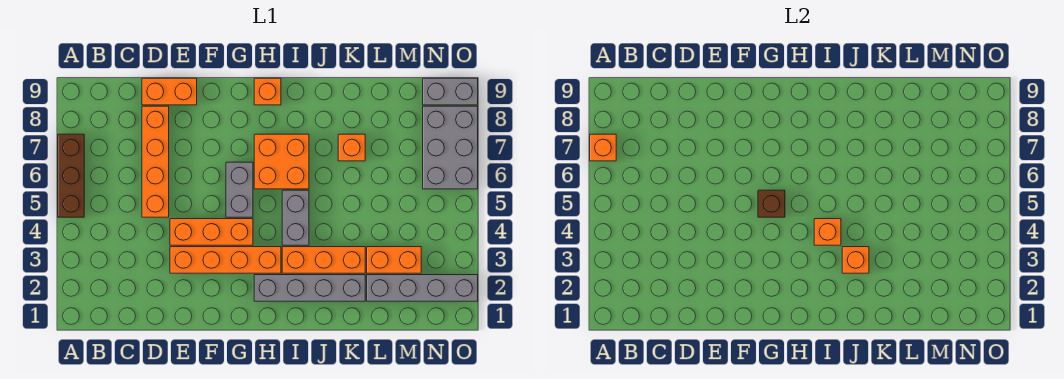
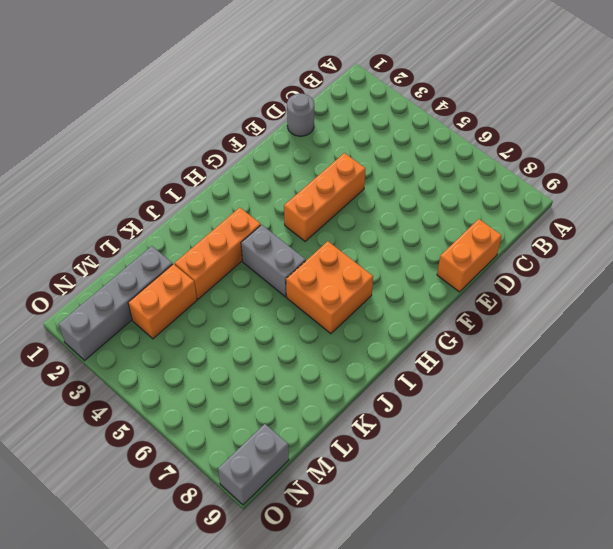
grey round brick D1 level 1 -> none
none -> brown brick A5:A7 level 1
none -> orange brick D5:D8 level 1
none -> orange brick E3:H3 level 1

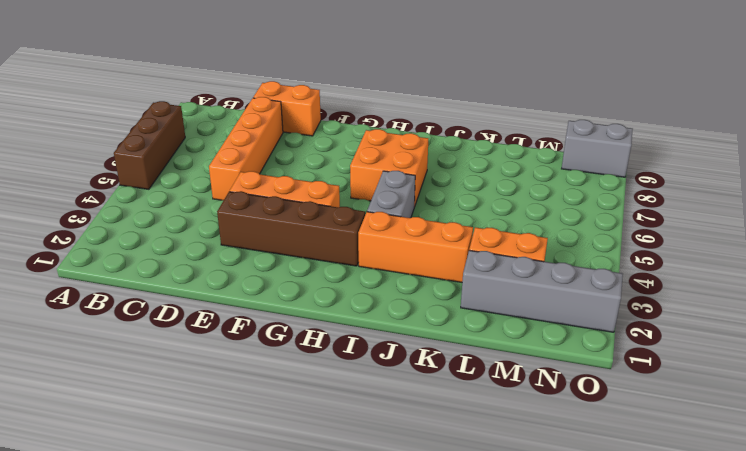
brown brick E3:H3 level 1 -> orange brick E3:H3 level 1
none -> grey brick G5:G6 level 1
none -> grey brick H2:K2 level 1
none -> orange brick H9 level 1

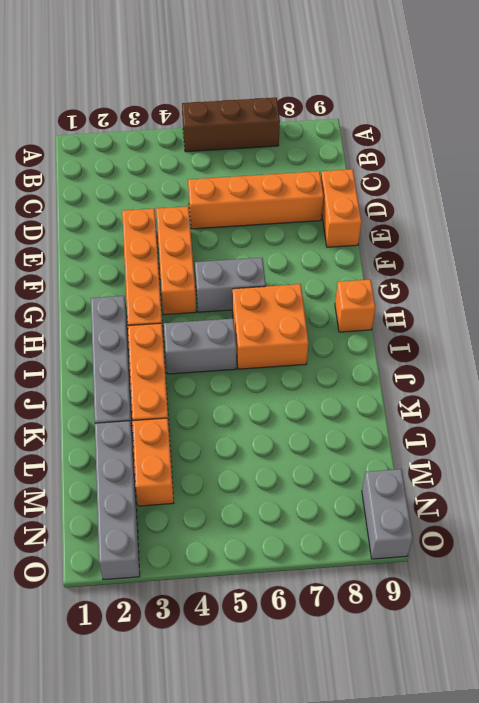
none -> orange brick K7 level 1
none -> grey brick N6:O8 level 1
none -> orange brick A7 level 2

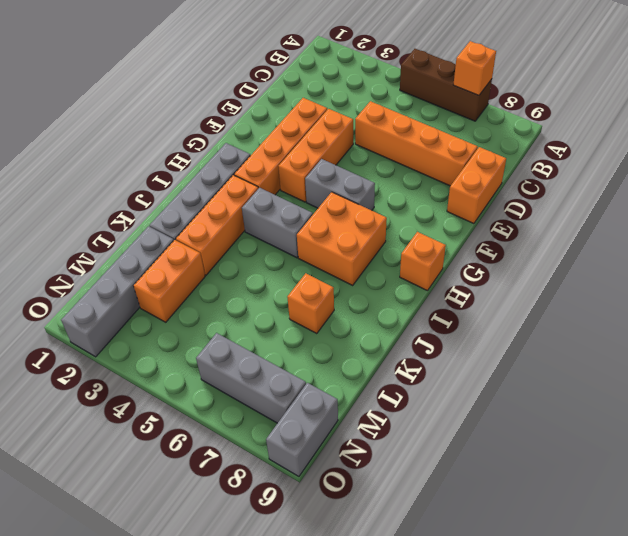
grey brick N6:N8 level 1 -> grey brick N6:O8 level 1
none -> brown brick G5 level 2
none -> orange brick I4 level 2
none -> orange brick J3 level 2

